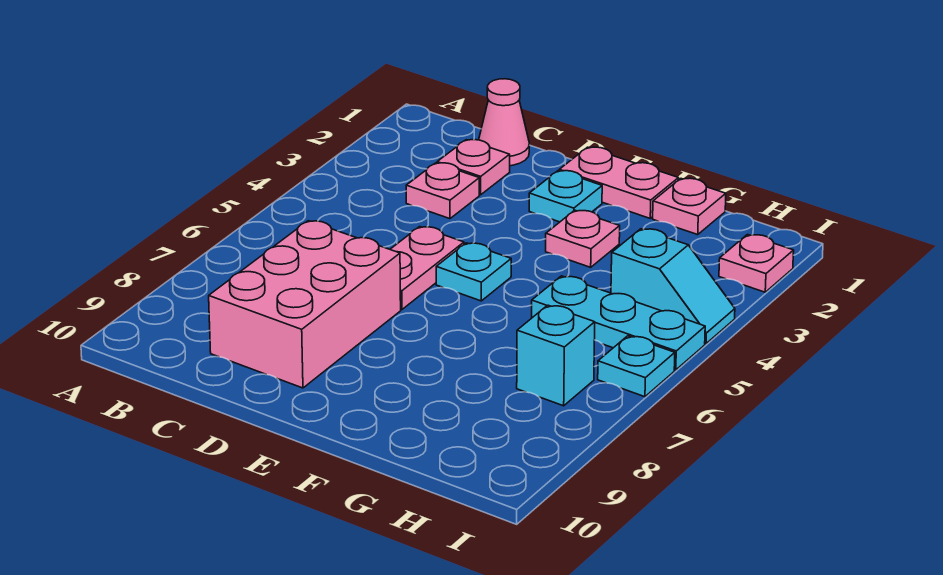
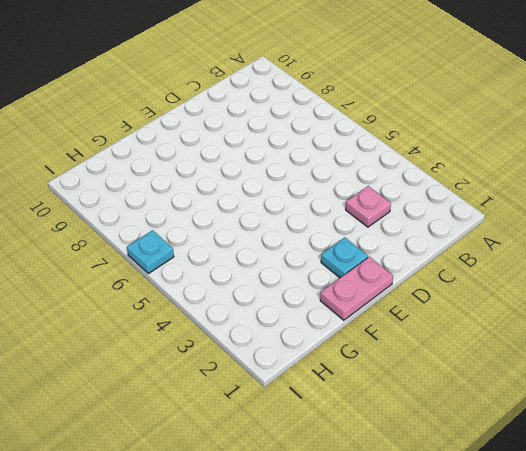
none -> pink cone C1 level 1
none -> pink plate C2 level 1
none -> pink brick C7:D9 level 1

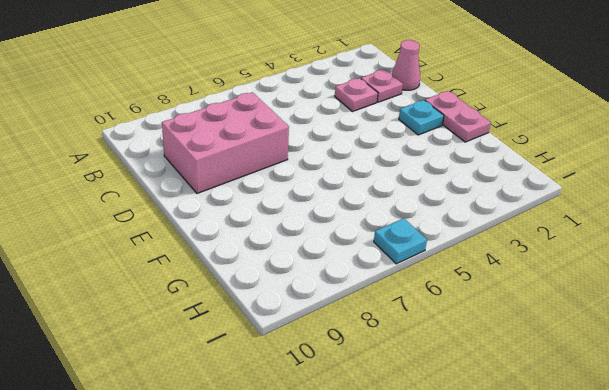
none -> pink plate D5:D6 level 1
none -> cyan plate E5 level 1
none -> pink plate F3 level 1

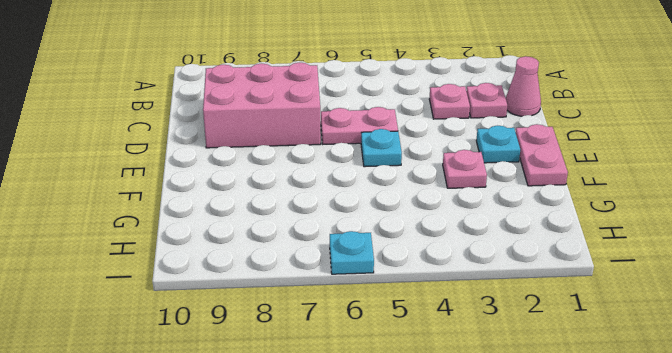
none -> pink plate G1 level 1
none -> cyan plate G5:I5 level 1
none -> cyan slope H4:I4 level 1 top H

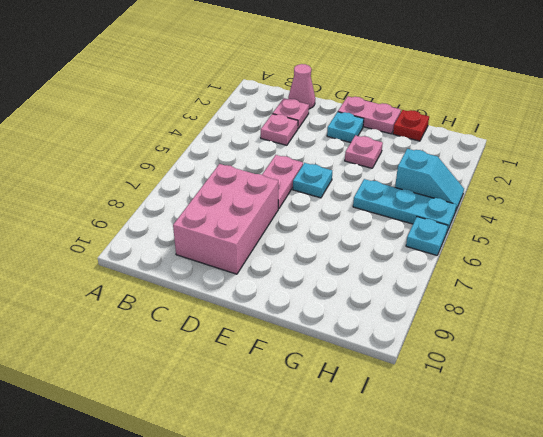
red plate G1 level 1 -> pink plate G1 level 1
none -> cyan brick H7 level 1
none -> pink plate I2 level 1

